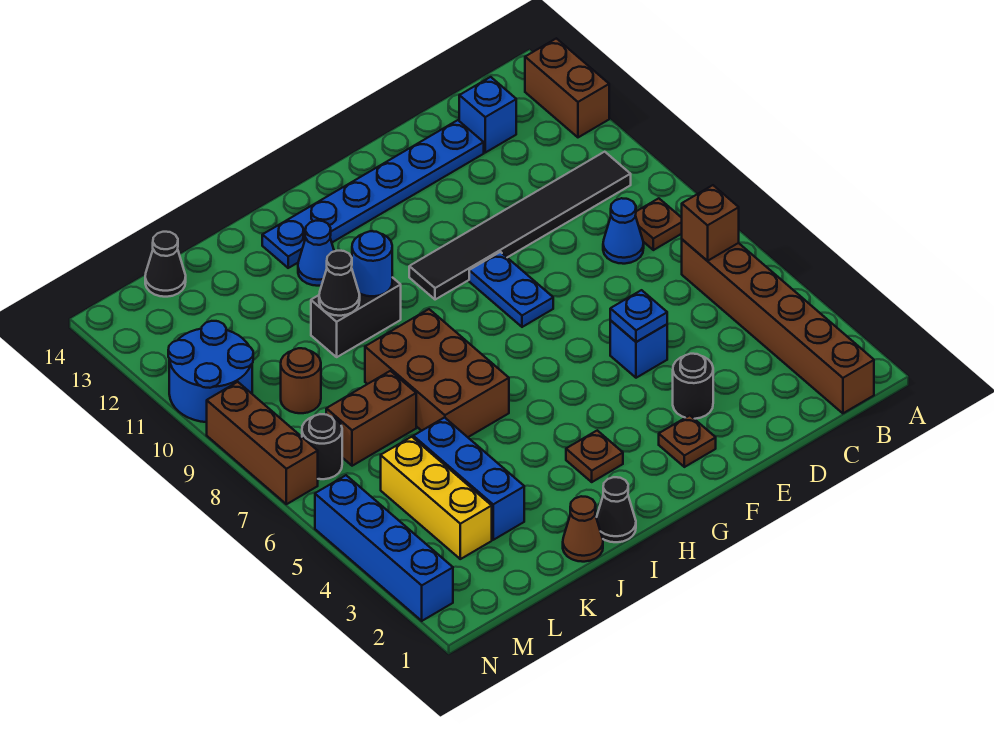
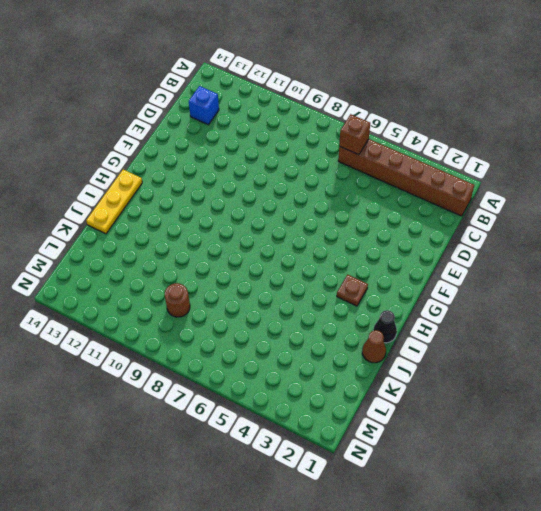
yellow plate H14:J14 level 1 -> none
none -> brown brick A12:A13 level 1
none -> brown plate B8 level 1
none -> black tile B10:G10 level 1
none -> blue cone C8 level 1

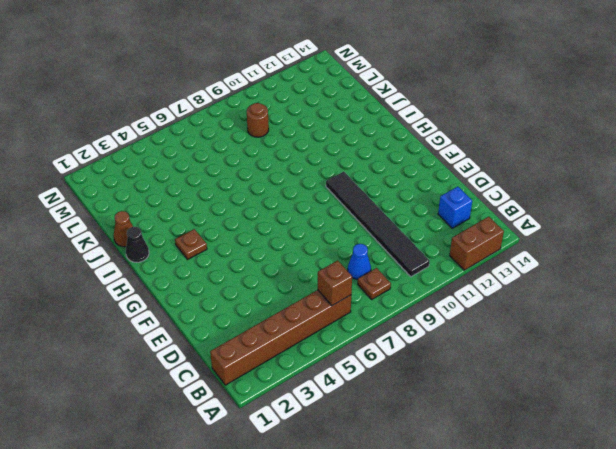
none -> blue plate D13:I13 level 1
none -> black round brick E3 level 1
none -> blue brick E5 level 1
none -> brown plate F2 level 1

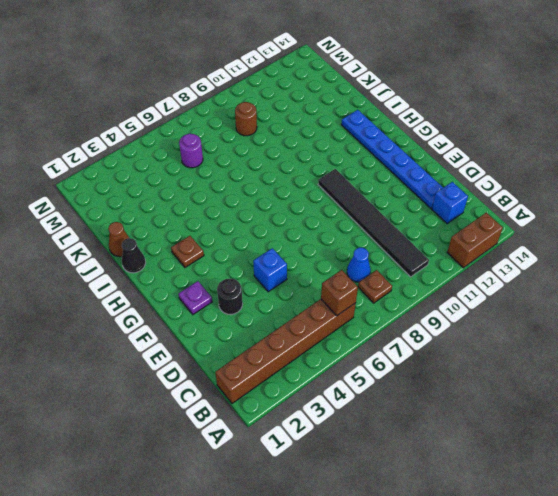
purple plate F2 level 1 -> brown plate F2 level 1
purple round brick L6 level 1 -> none
none -> blue plate F8:F9 level 1
none -> brown brick I6:J8 level 1
none -> black brick I10:J10 level 1
none -> blue cone I12 level 1

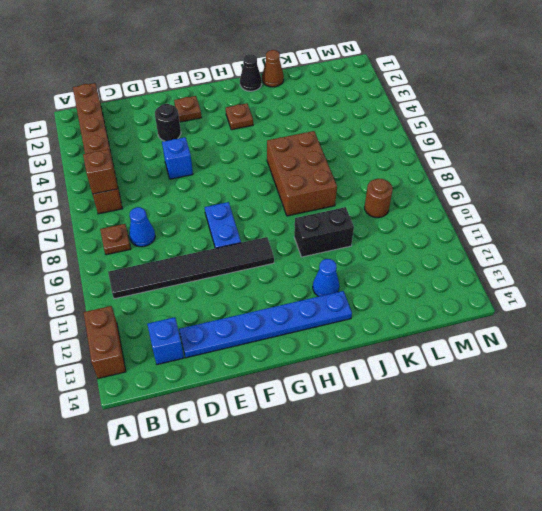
none -> blue brick K3:K5 level 1
none -> brown brick K7:L7 level 1
none -> yellow brick L3:L5 level 1
none -> black cone L14 level 1

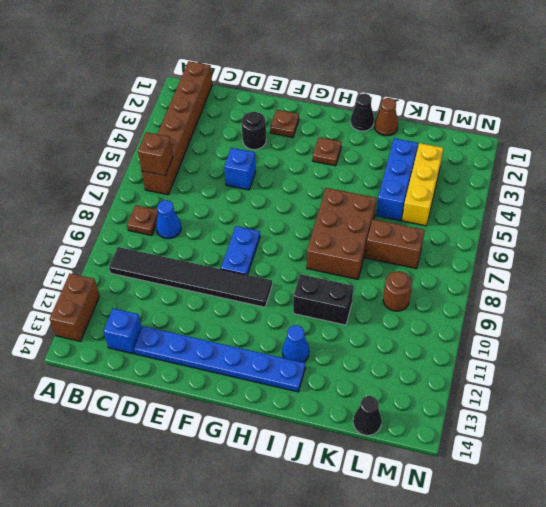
none -> black round brick M7 level 1
none -> blue round brick M10:N11 level 1
none -> blue brick N2:N5 level 1
none -> brown brick N7:N9 level 1

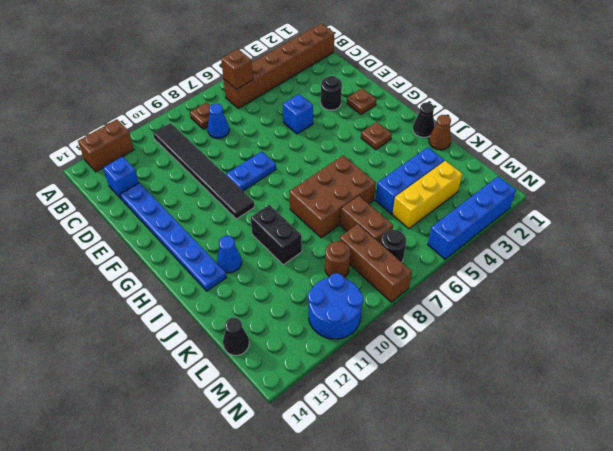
brown brick L8:N8 level 1 -> brown brick N7:N9 level 1
none -> blue plate E5 level 2
none -> blue round brick I10 level 2
none -> black cone J10 level 2

